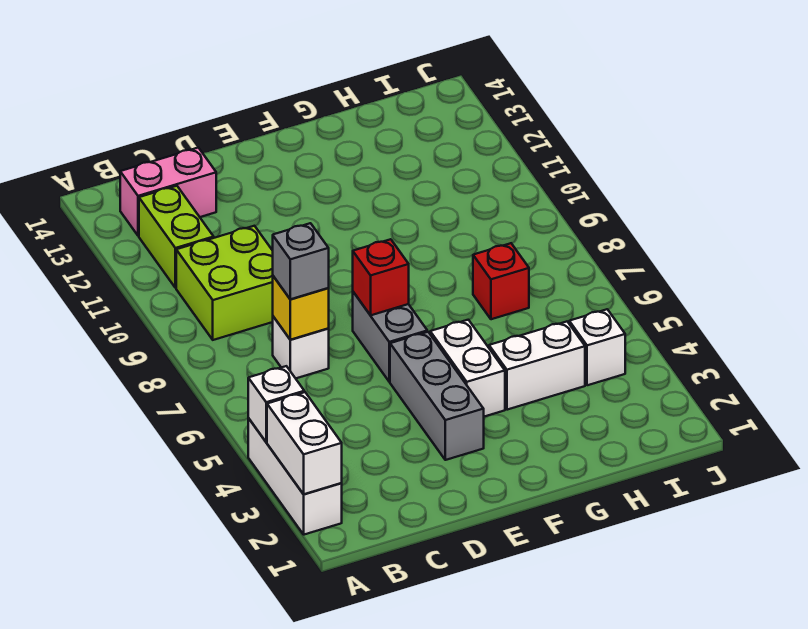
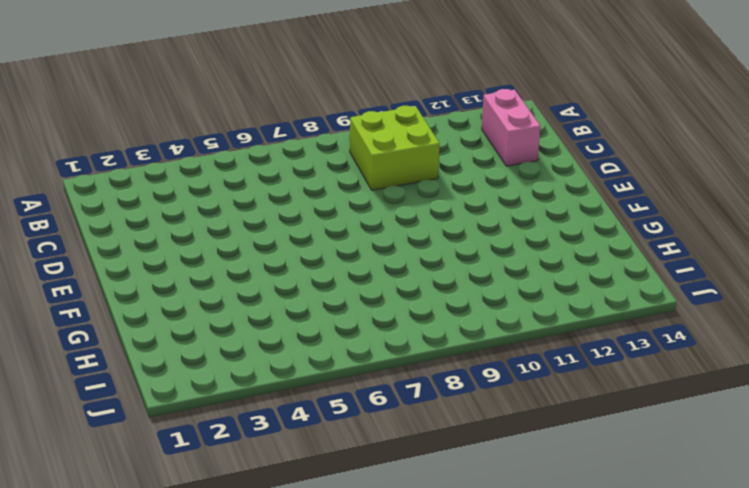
none -> white brick A2:A4 level 1
none -> lime brick B11:B12 level 1
none -> white brick C7 level 1

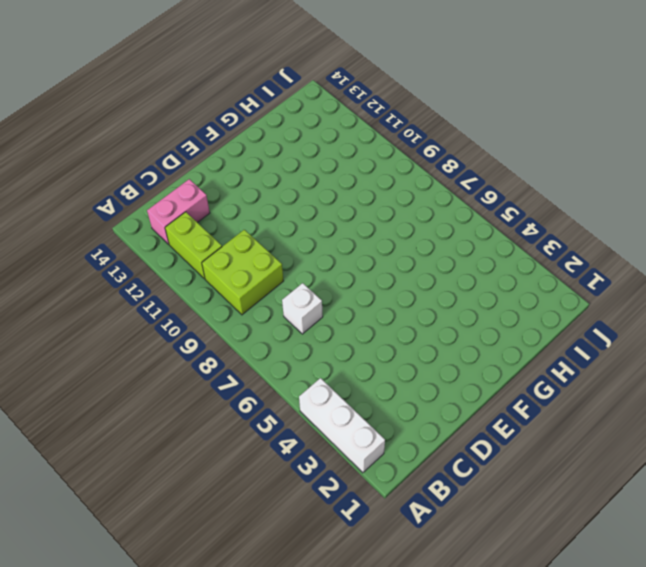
none -> grey brick E3:E5 level 1
none -> grey brick E6:E7 level 1
none -> white brick F4:F5 level 1

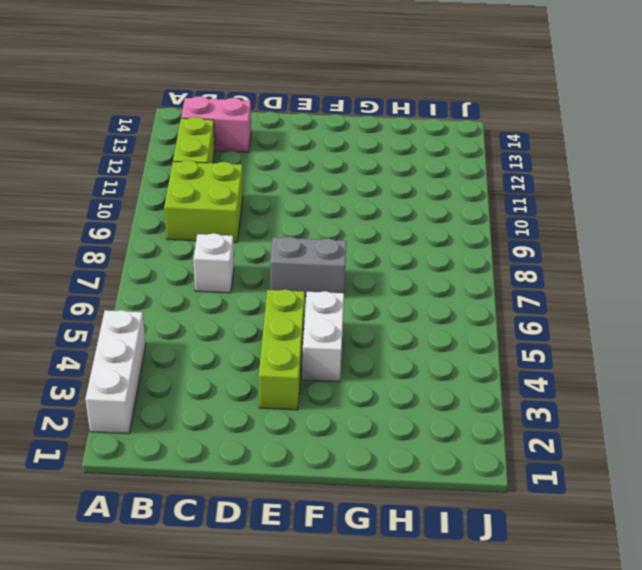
lime brick E3:E5 level 1 -> grey brick E3:E5 level 1
grey brick E7:F7 level 1 -> grey brick E6:E7 level 1
none -> white brick G4:H4 level 1
none -> red brick H7 level 1
none -> white brick I4 level 1

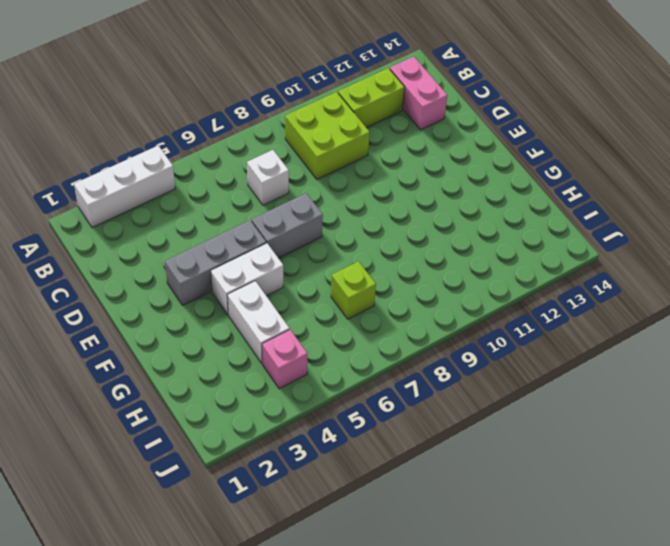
lime brick H7 level 1 -> red brick H7 level 1
pink brick I4 level 1 -> white brick I4 level 1
none -> white brick A2:A3 level 2
none -> white brick A4 level 2
none -> yellow brick C7 level 2

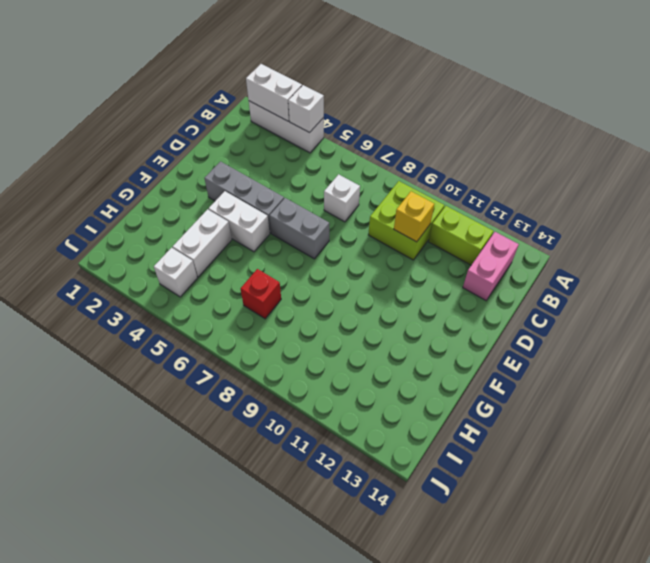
yellow brick C10 level 2 -> yellow brick C7 level 2
none -> red brick E7 level 2
none -> grey brick C7 level 3

